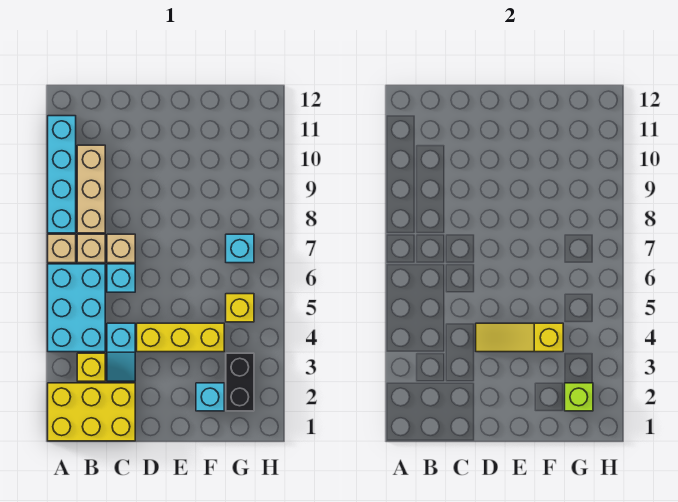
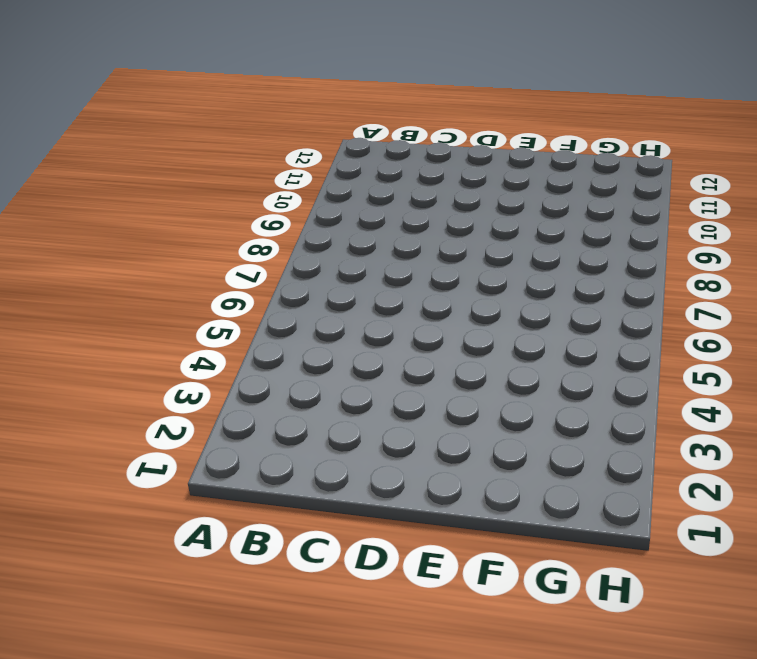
none -> yellow brick A1:C2 level 1
none -> cyan brick A4:B6 level 1
none -> tan brick A7 level 1

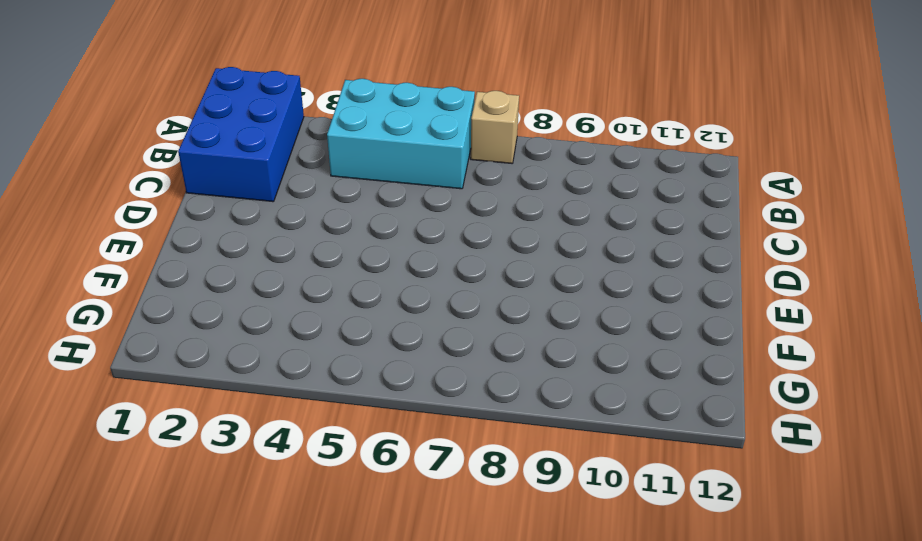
blue brick A1:C2 level 1 -> yellow brick A1:C2 level 1
none -> cyan brick A8:A11 level 1
none -> yellow brick B3 level 1
none -> tan brick B7 level 1

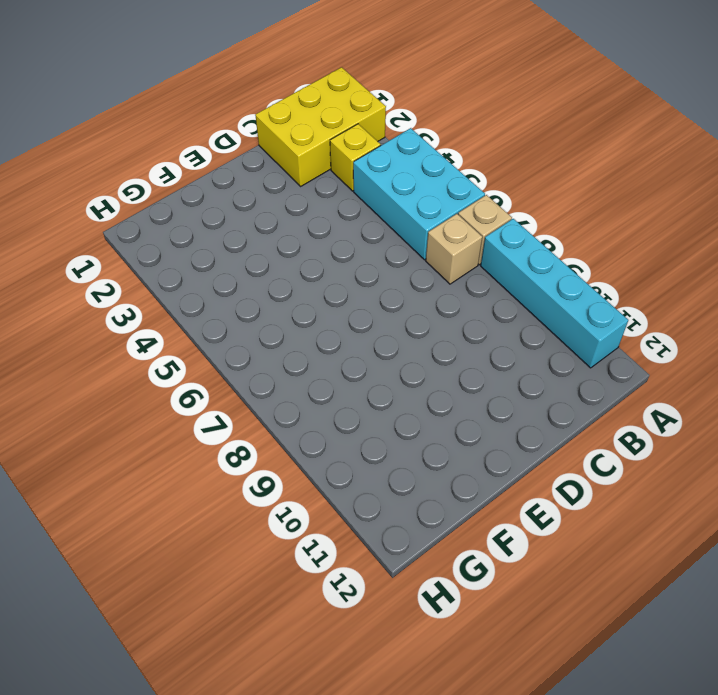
none -> tan brick B8:B10 level 1
none -> cyan slope C3:C4 level 1 top 4
none -> cyan brick C6 level 1

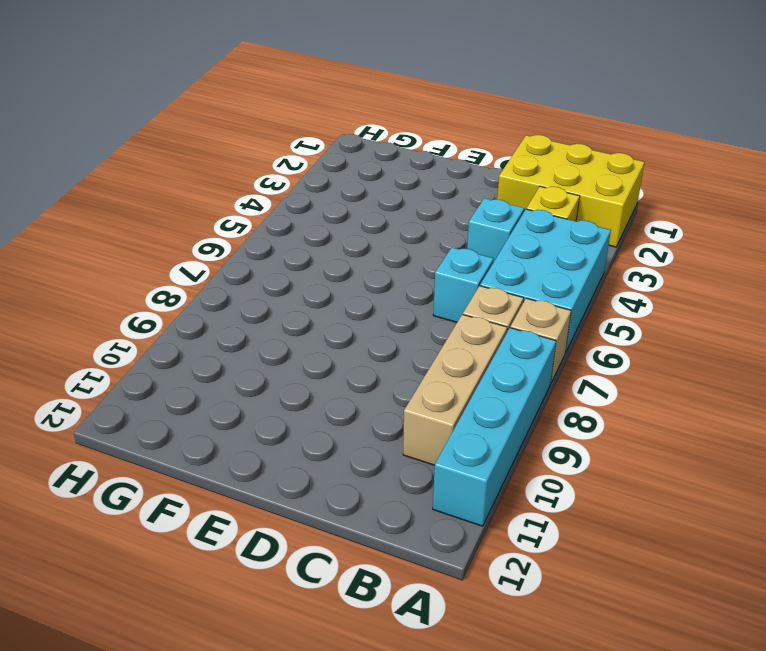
none -> tan brick C7 level 1
none -> yellow brick D4:F4 level 1
none -> cyan brick F2 level 1

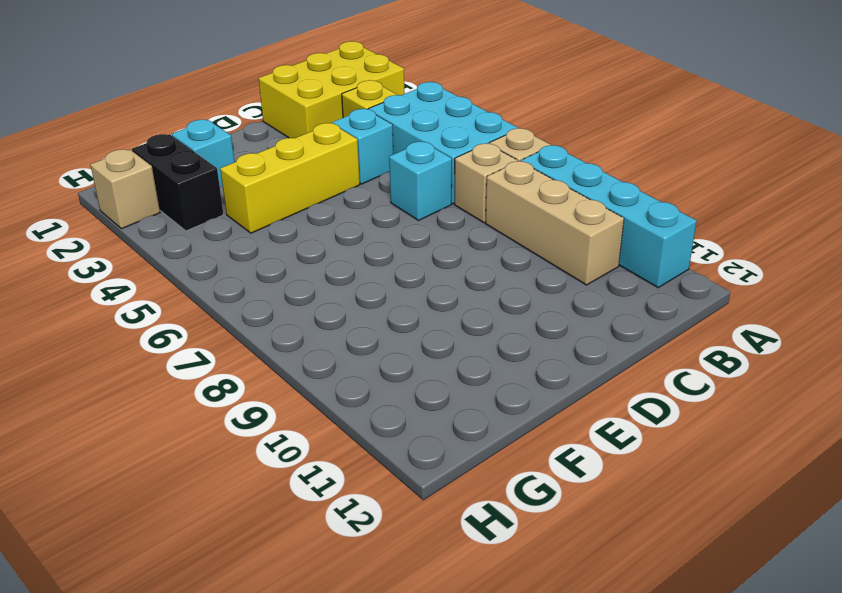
tan brick H2 level 1 -> tan brick C7 level 1
none -> yellow brick G5 level 1
none -> cyan brick G7 level 1
none -> yellow slope D4:F4 level 2 top F

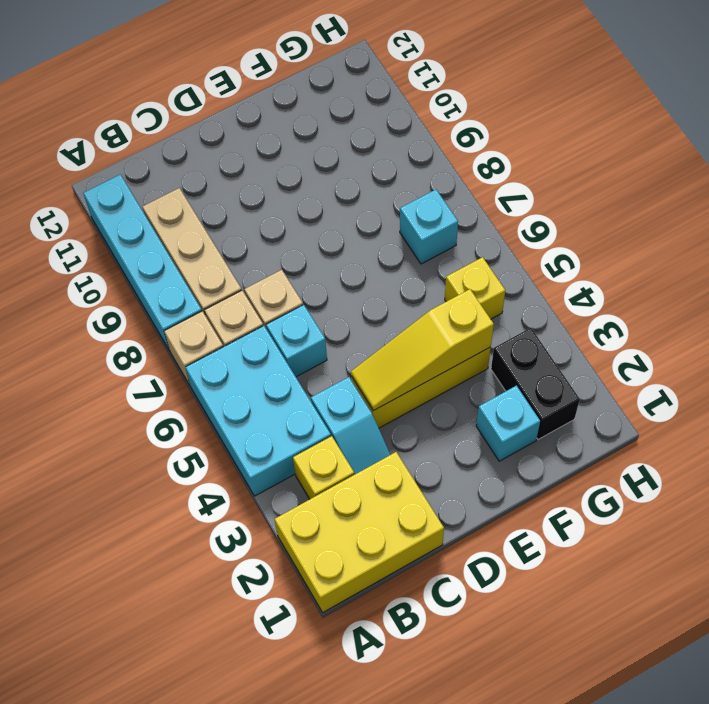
none -> lime brick G2 level 2

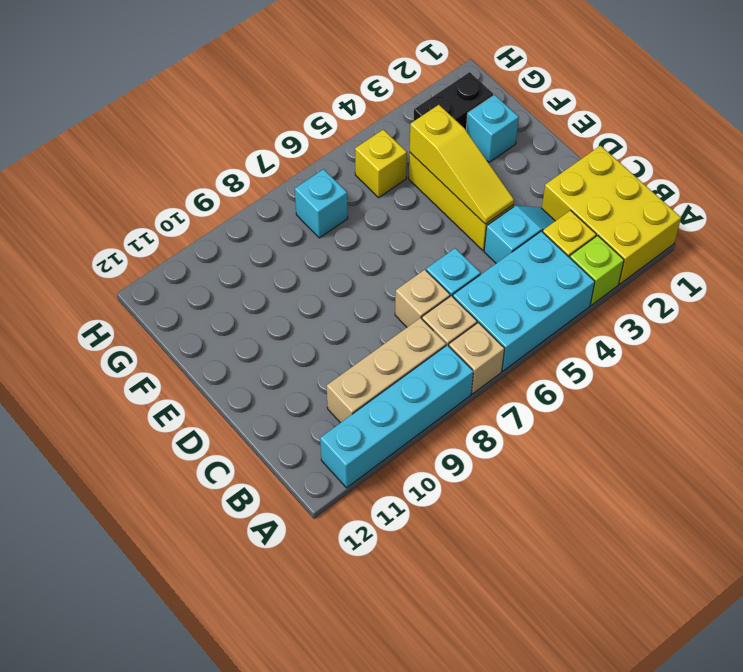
lime brick A3 level 1 -> lime brick G2 level 2

